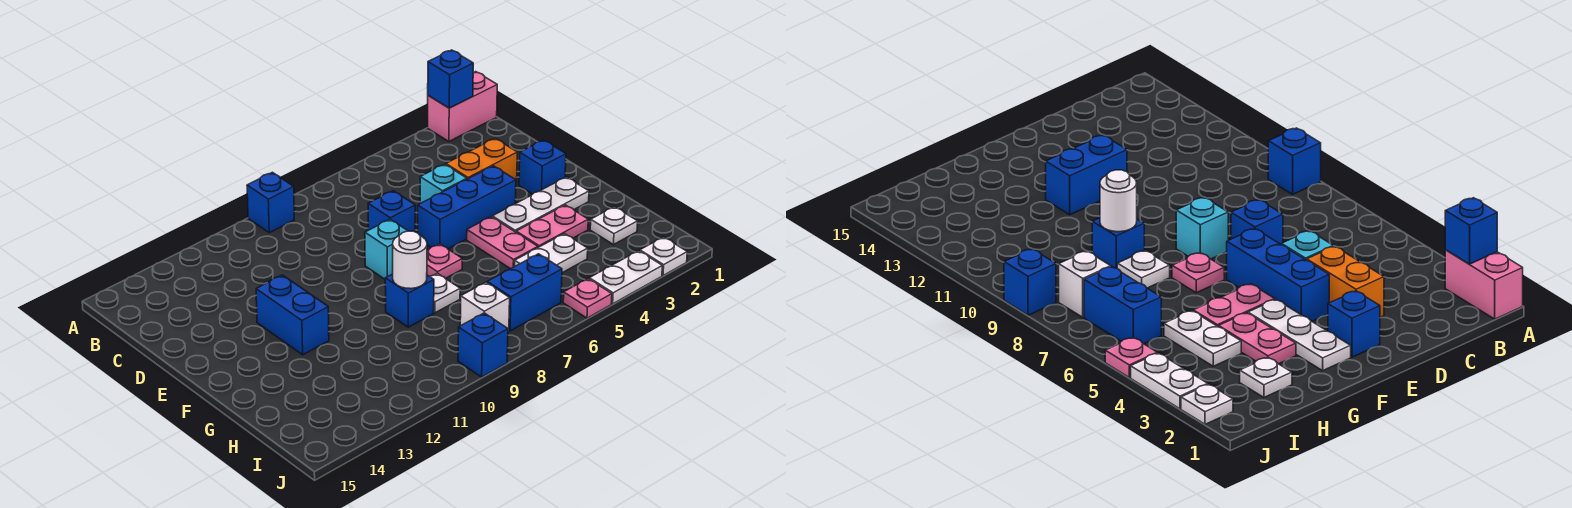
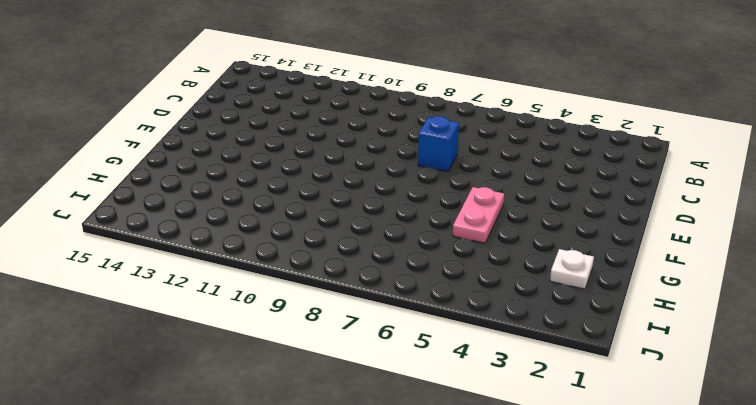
none -> pink brick A1:A2 level 1
none -> blue brick A9 level 1
none -> orange brick D3:D4 level 1

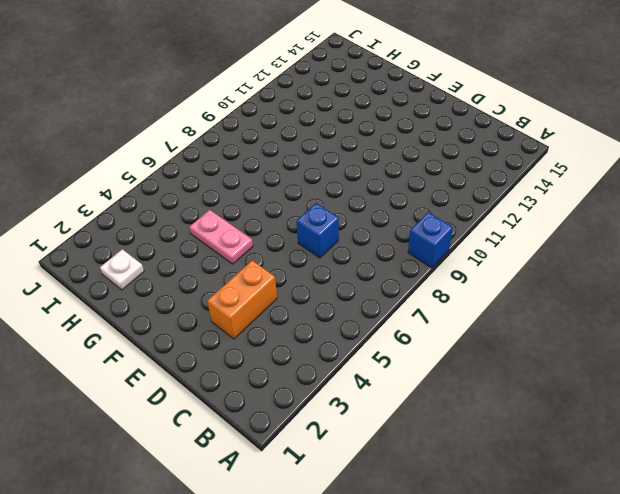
none -> pink brick A1:A2 level 1
none -> cyan brick D5 level 1
none -> blue brick E2 level 1

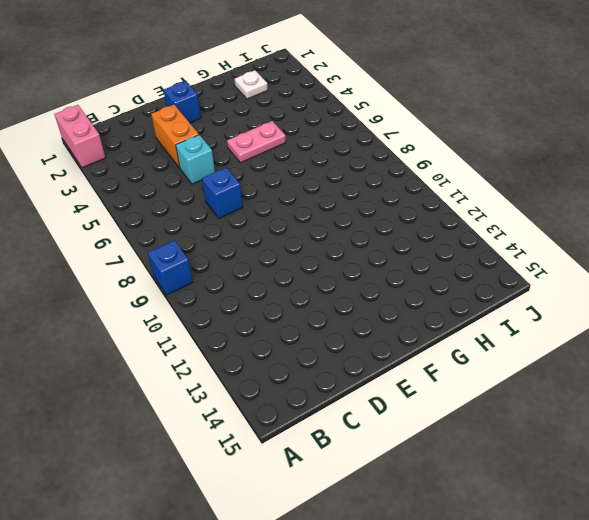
none -> blue brick E4:E6 level 1
none -> cyan brick E8 level 1
none -> blue brick E12:F12 level 1

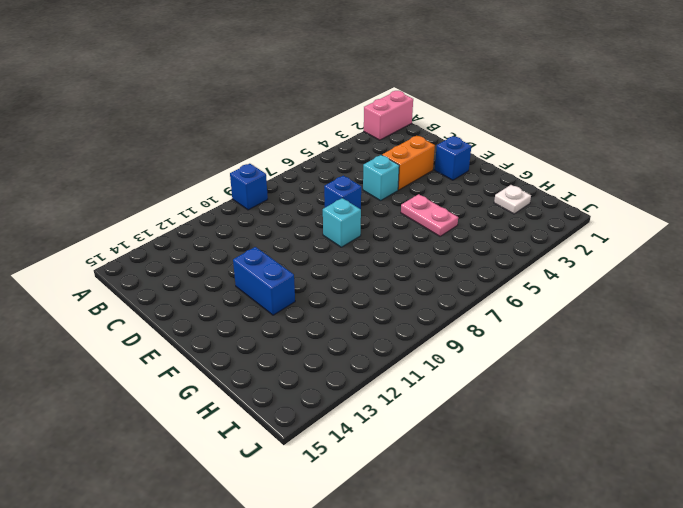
none -> blue brick E4:E6 level 1
none -> white plate F2:F4 level 1
none -> pink plate F7 level 1

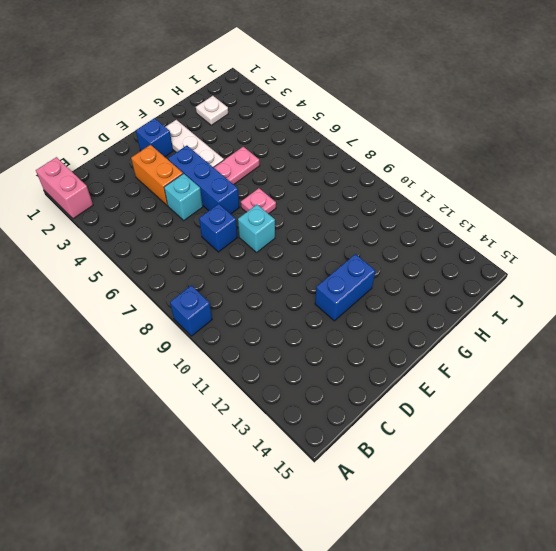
none -> pink plate G3:G4 level 1
none -> white plate G8 level 1
none -> blue brick G9 level 1

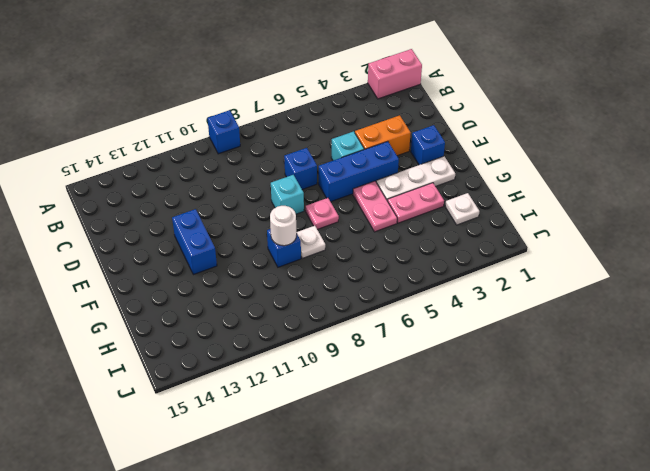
none -> white plate H4:H5 level 1
none -> blue brick I6:I7 level 1
none -> white brick I8 level 1

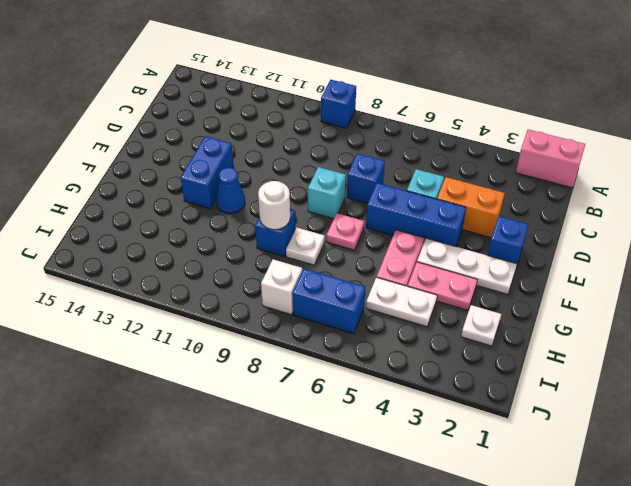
blue cone F11 level 1 -> none
none -> white plate J2 level 1
none -> white plate J3:J4 level 1
none -> pink plate J5 level 1

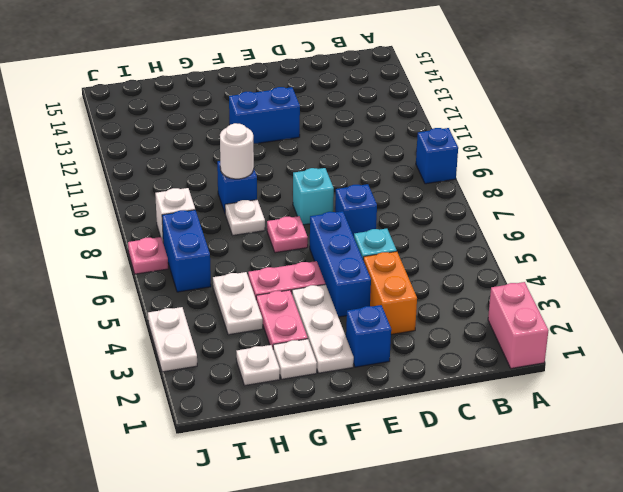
white plate G2 level 1 -> white plate J2 level 1
pink plate J7 level 1 -> pink plate J5 level 1
none -> blue brick J9 level 1
none -> blue brick A2 level 2

